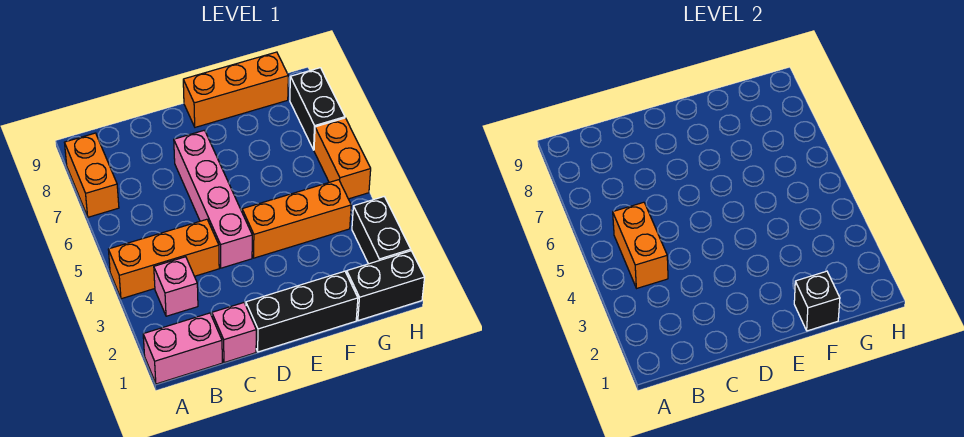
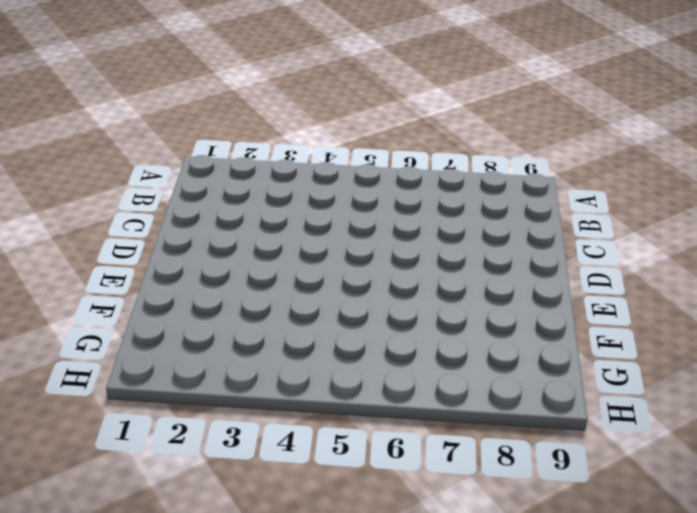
none -> pink brick A1:B1 level 1
none -> orange brick A4:C4 level 1
none -> orange brick A7:A8 level 1

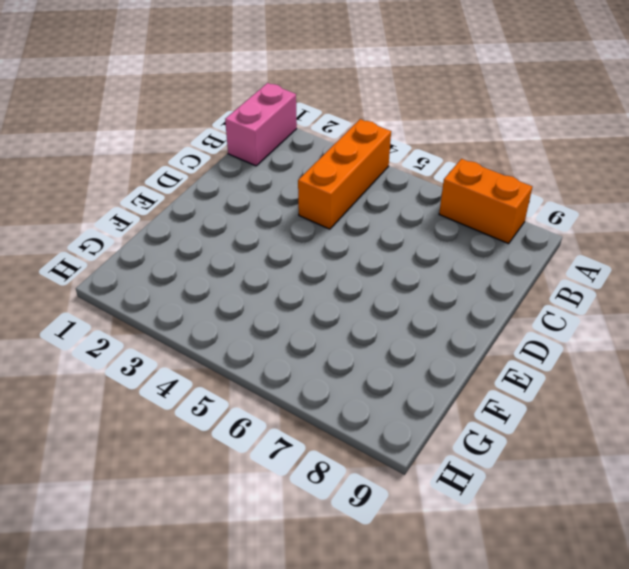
none -> pink brick B3 level 1
none -> pink brick C1 level 1
none -> black brick D1:F1 level 1

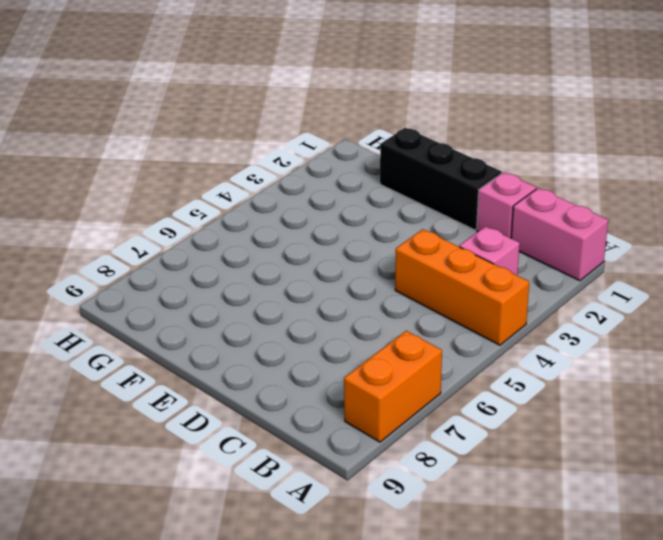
none -> pink brick D4:D7 level 1
none -> orange brick E4:G4 level 1
none -> orange brick E9:G9 level 1

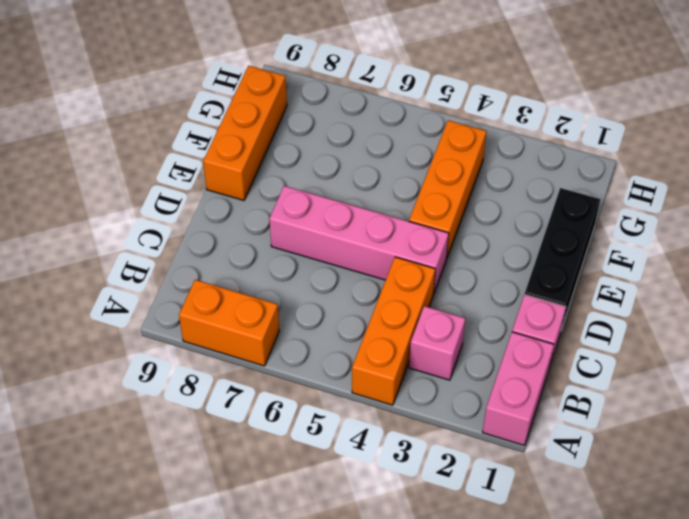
none -> black brick G1:H1 level 1
none -> black brick H2:H3 level 1
none -> orange brick H5:H6 level 1

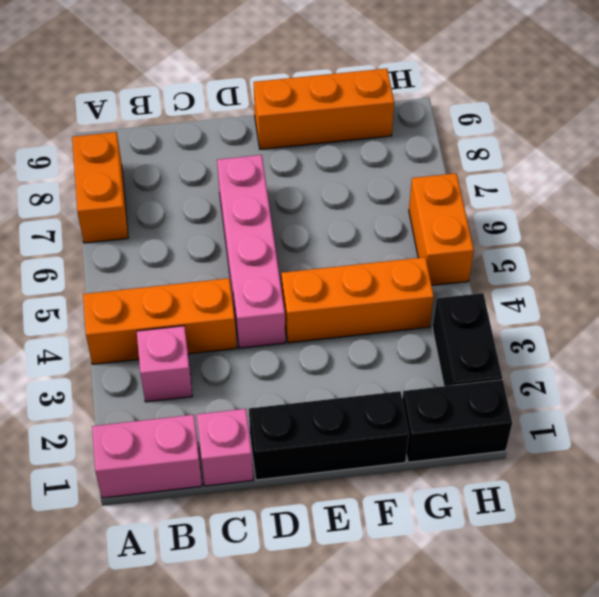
none -> black brick H7:H8 level 1
none -> orange brick B4:B5 level 2
none -> black brick F1 level 2

